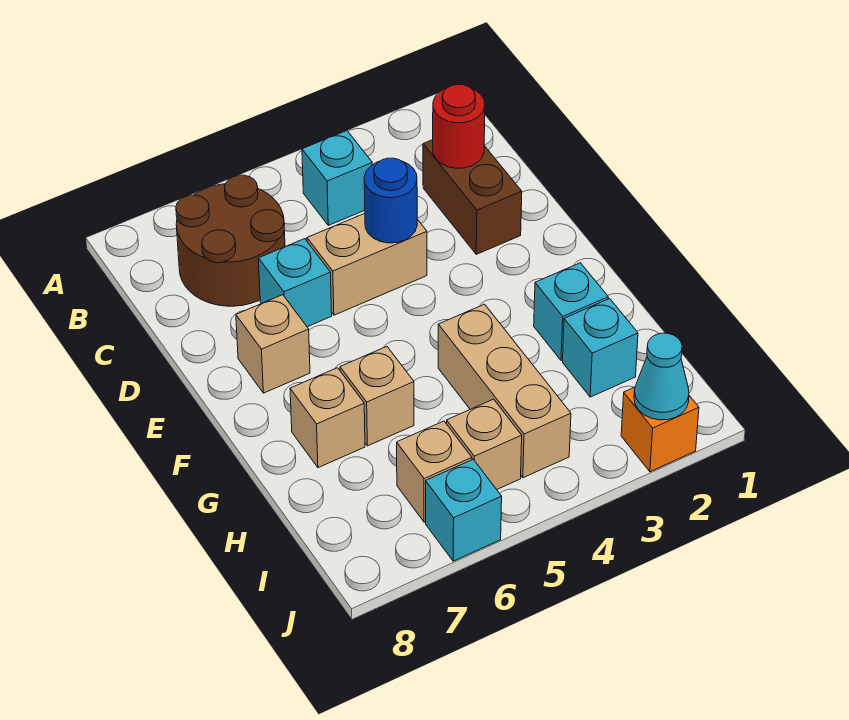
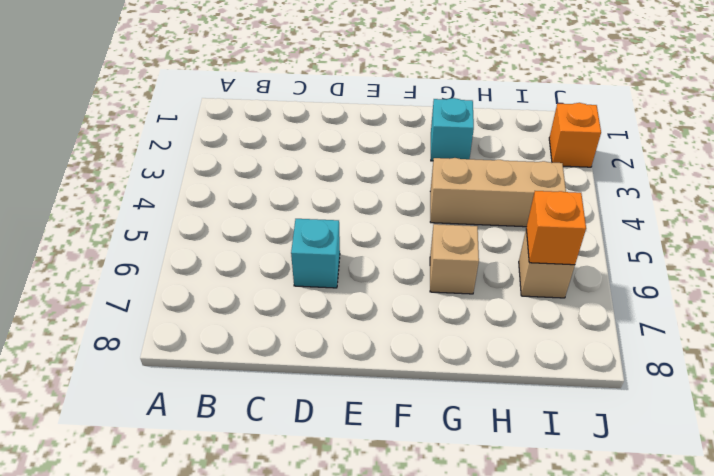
orange brick I6 level 2 -> none
none -> cyan brick B4 level 1
none -> brown round brick B6:C7 level 1
none -> brown brick C2:D2 level 1

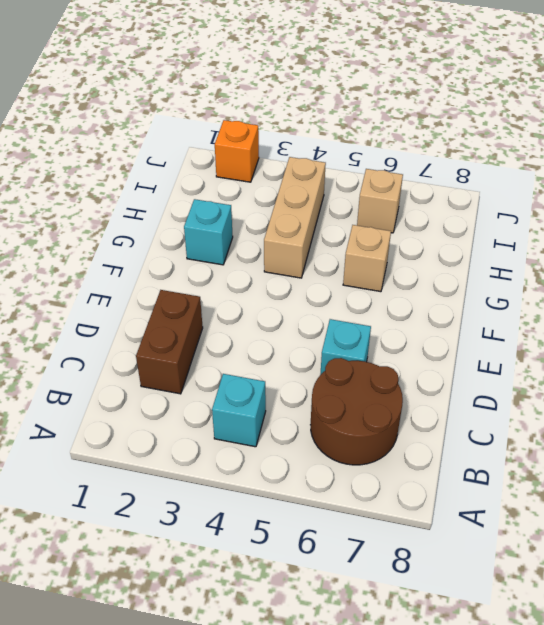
none -> tan brick D4:D5 level 1
none -> tan brick E7 level 1
none -> tan brick G7 level 1

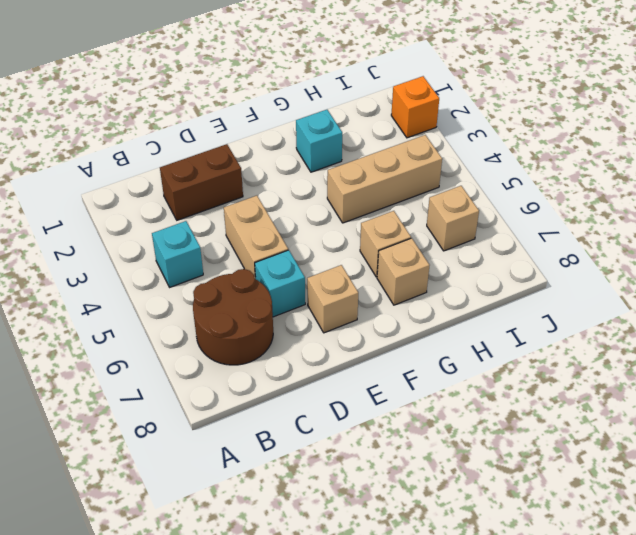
none -> cyan brick H2 level 1
none -> tan brick I5 level 1
none -> cyan brick J6 level 1

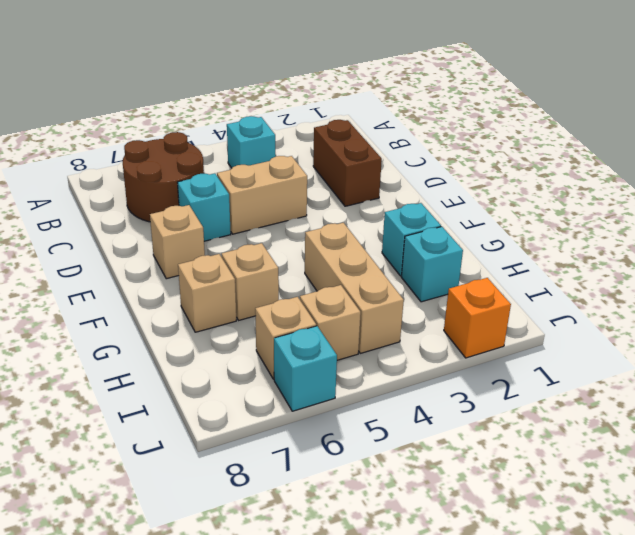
none -> red round brick C2 level 2
none -> blue round brick D4 level 2
none -> cyan cone J2 level 2

